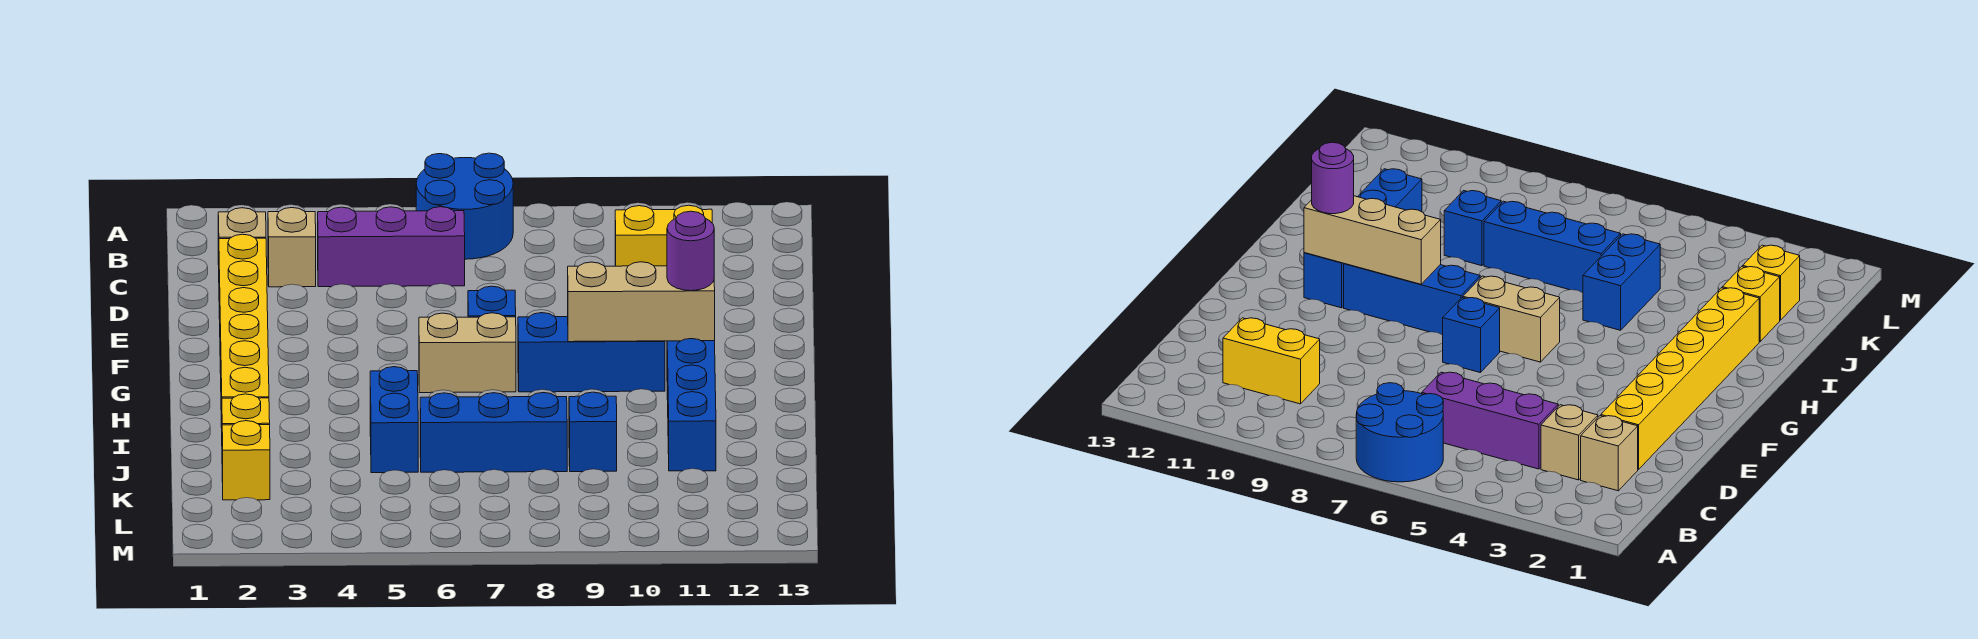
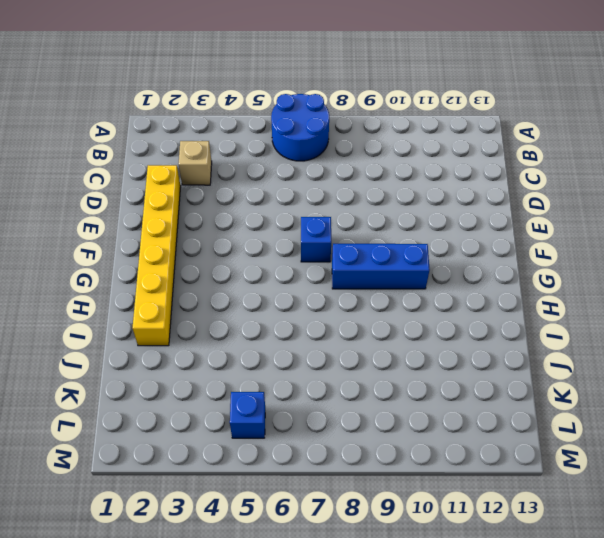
blue brick L5 level 1 -> blue brick J9 level 1
none -> tan brick C2 level 1
none -> purple brick C4:C6 level 1
none -> yellow brick C10:C11 level 1

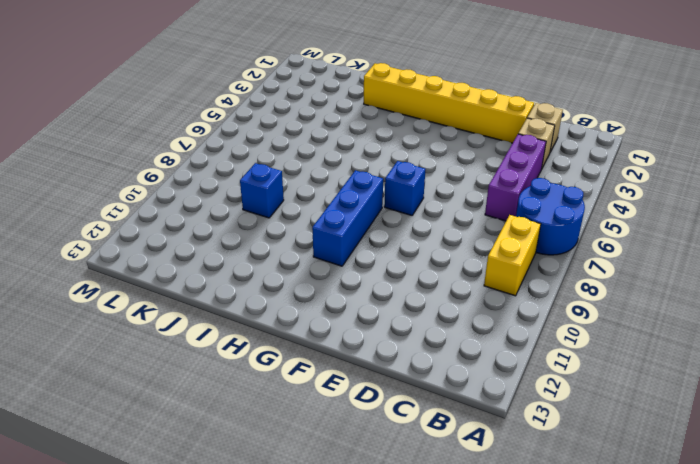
yellow brick B8:B9 level 1 -> yellow brick C10:C11 level 1
none -> tan brick G6:G7 level 1
none -> blue brick G11:J11 level 1
none -> blue brick I5:J5 level 1

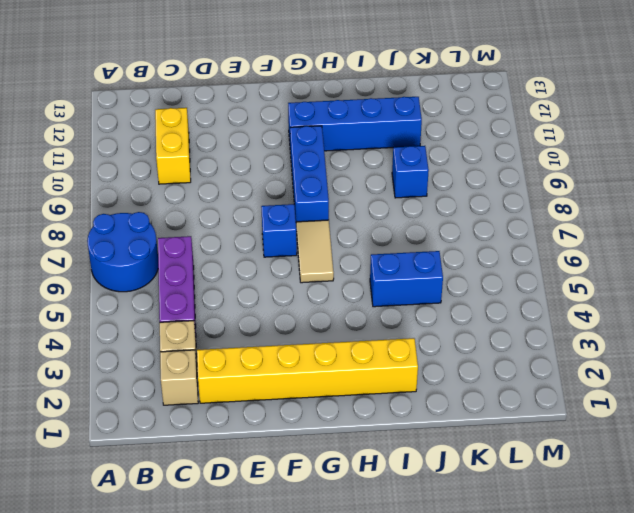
tan tile G6:G7 level 1 -> tan brick G6:G7 level 1
none -> yellow brick J2 level 1
none -> blue brick J6:J8 level 1
none -> yellow brick K2 level 1

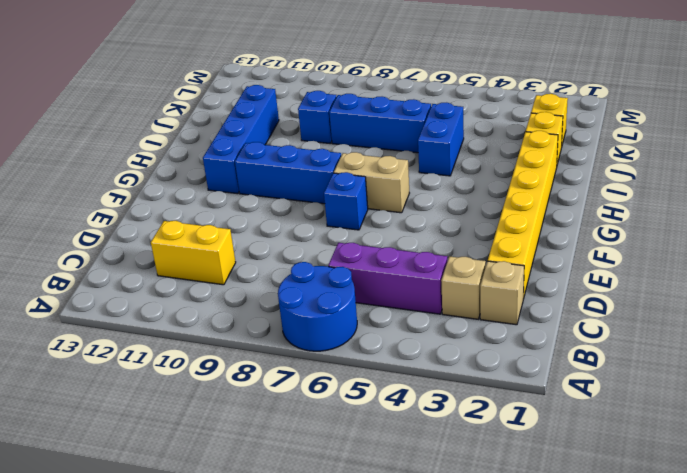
none -> tan brick G9:G11 level 2
none -> purple round brick G11 level 3

